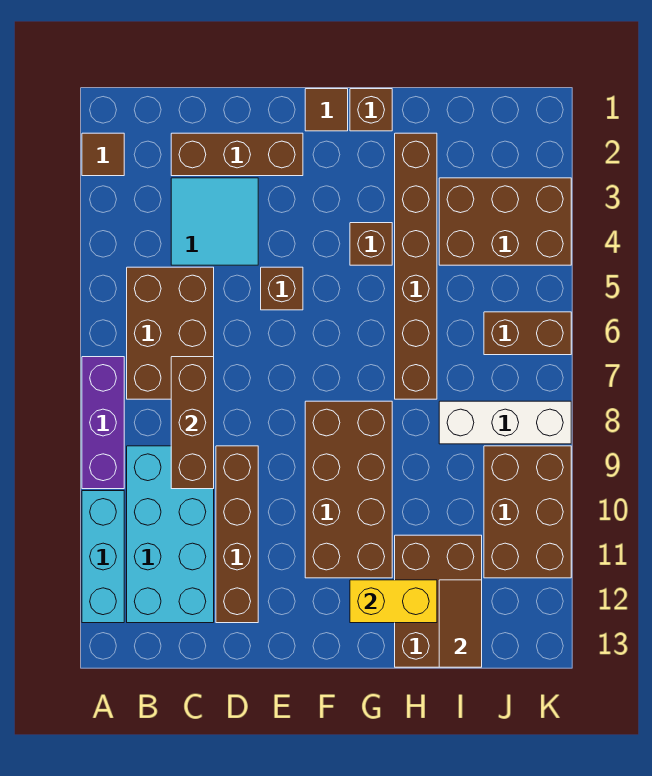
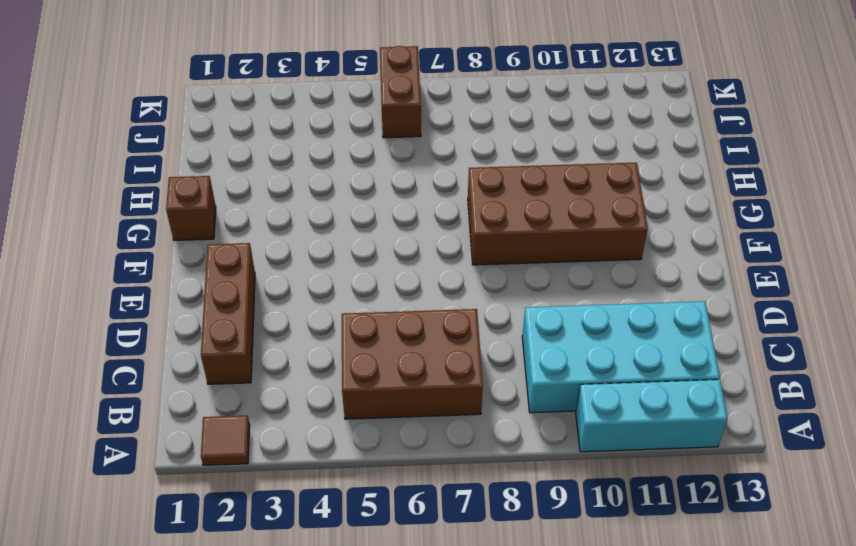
none -> purple brick A7:A9 level 1
none -> cyan tile C3:D4 level 1
none -> brown brick D9:D12 level 1

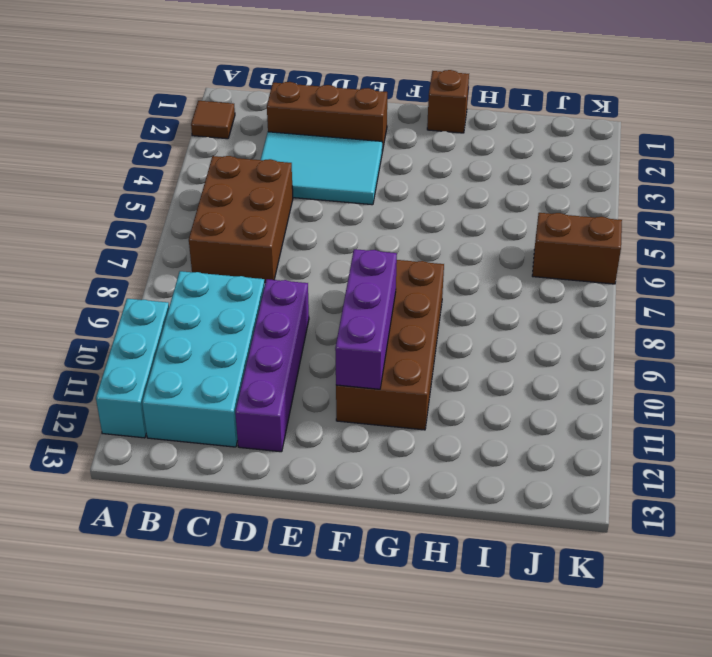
cyan tile C3:E4 level 1 -> cyan tile C3:D4 level 1
purple brick D9:D12 level 1 -> brown brick D9:D12 level 1
purple brick F9:F11 level 2 -> purple brick A7:A9 level 1
none -> brown brick E5 level 1
none -> brown tile F1 level 1
none -> brown brick G4 level 1

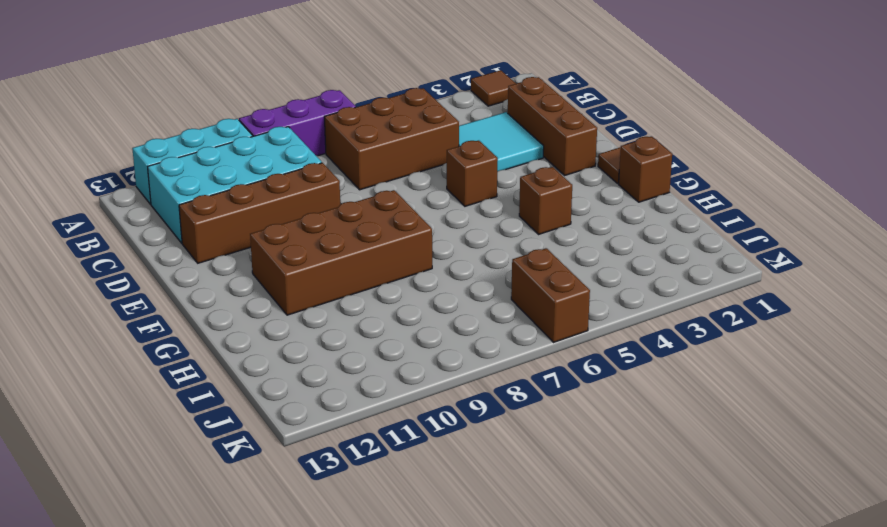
none -> brown brick H2:H7 level 1
none -> brown brick H11:I13 level 1
none -> brown brick I3:K4 level 1

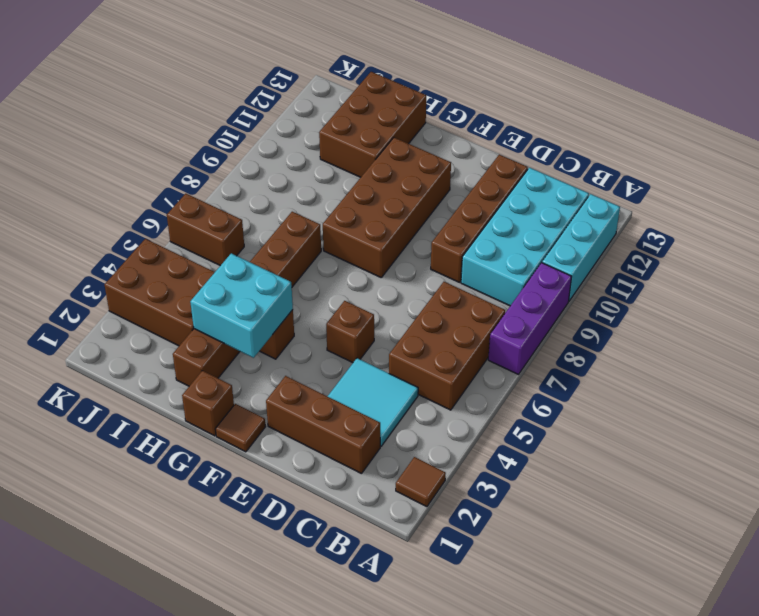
cyan brick G3:H4 level 2 -> none
none -> white brick I8:K8 level 1
none -> brown brick J9:K11 level 1
none -> brown brick C7:C9 level 2

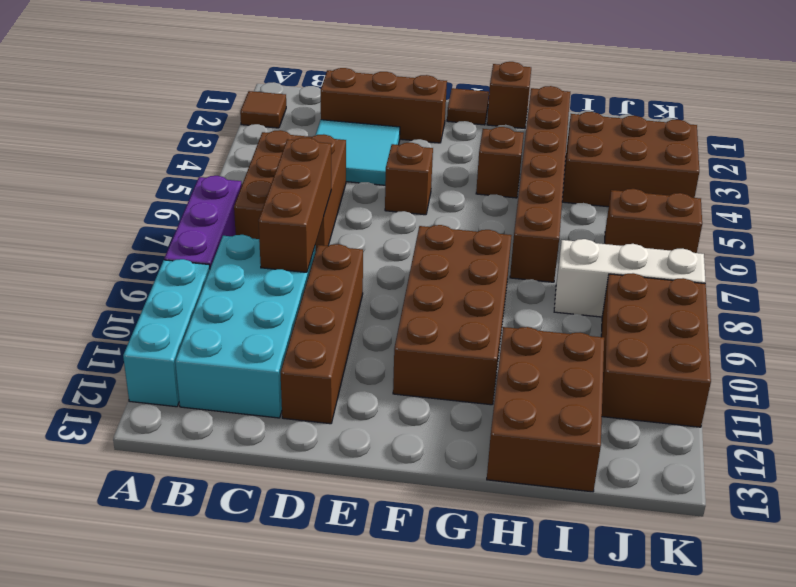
none -> yellow brick G12:H12 level 2
none -> brown tile I12:I13 level 2

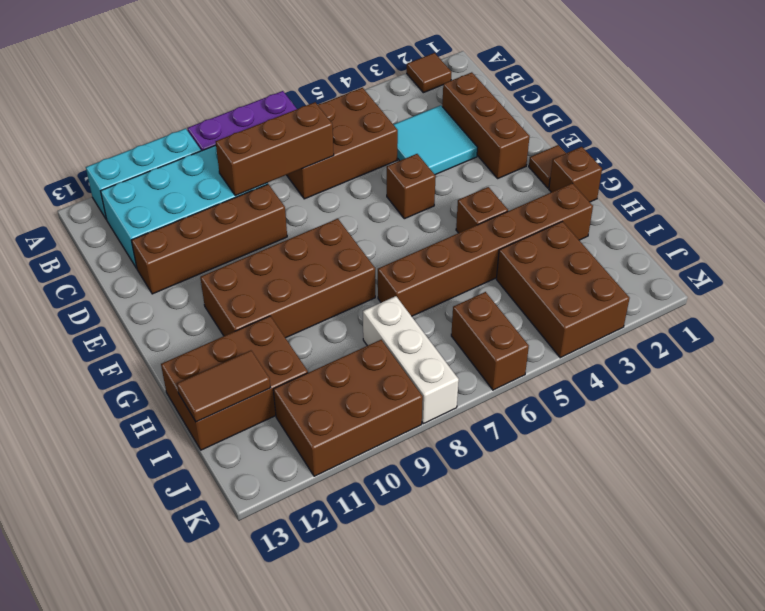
none -> yellow brick G12:H12 level 2

